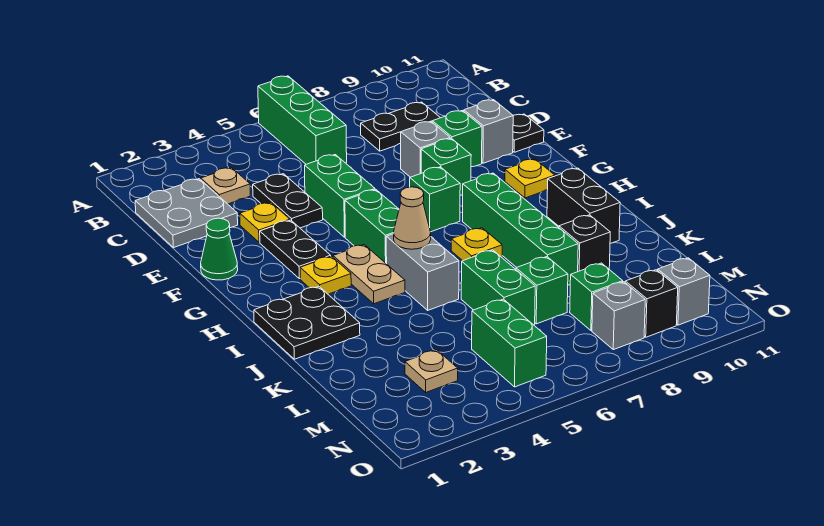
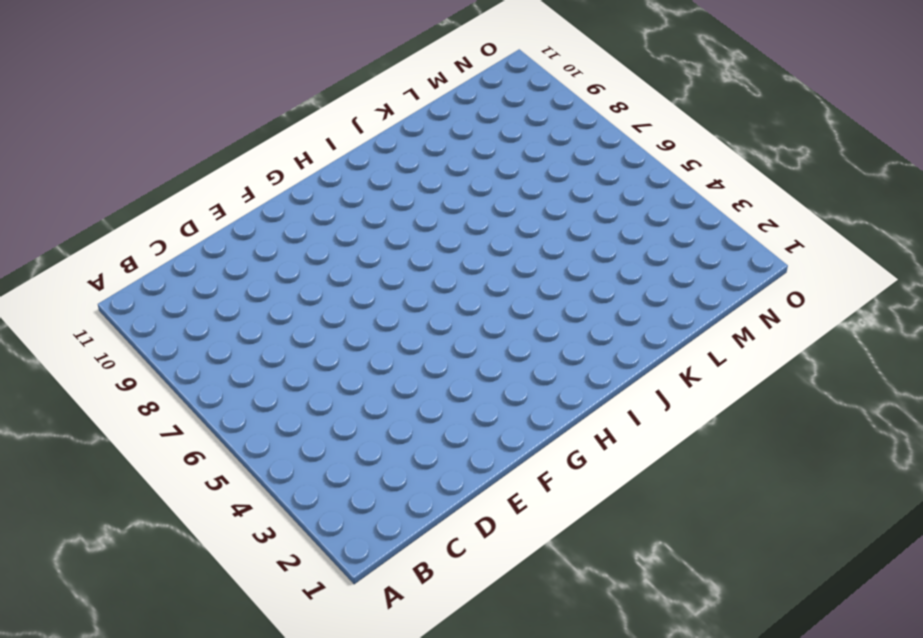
none -> green brick A6:C6 level 1
none -> grey plate C1:D2 level 1
none -> tan plate C3 level 1
none -> black plate C8:C9 level 1

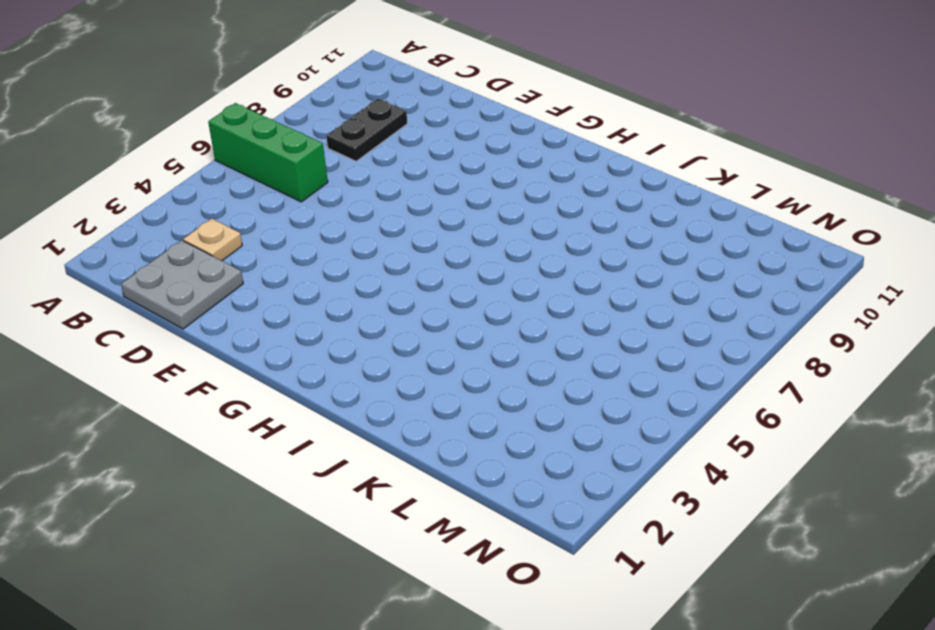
none -> black plate D4:E4 level 1
none -> yellow plate E3 level 1
none -> green brick E5:F5 level 1
none -> grey brick E8 level 1

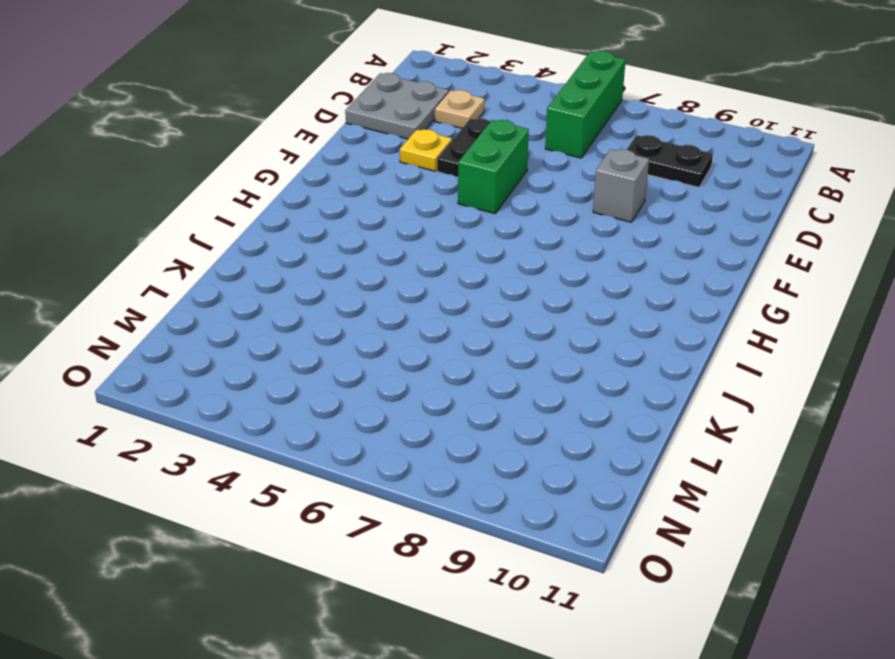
none -> green brick E9 level 1
none -> grey brick E10 level 1
none -> black plate E11 level 1
none -> green cone F1 level 1

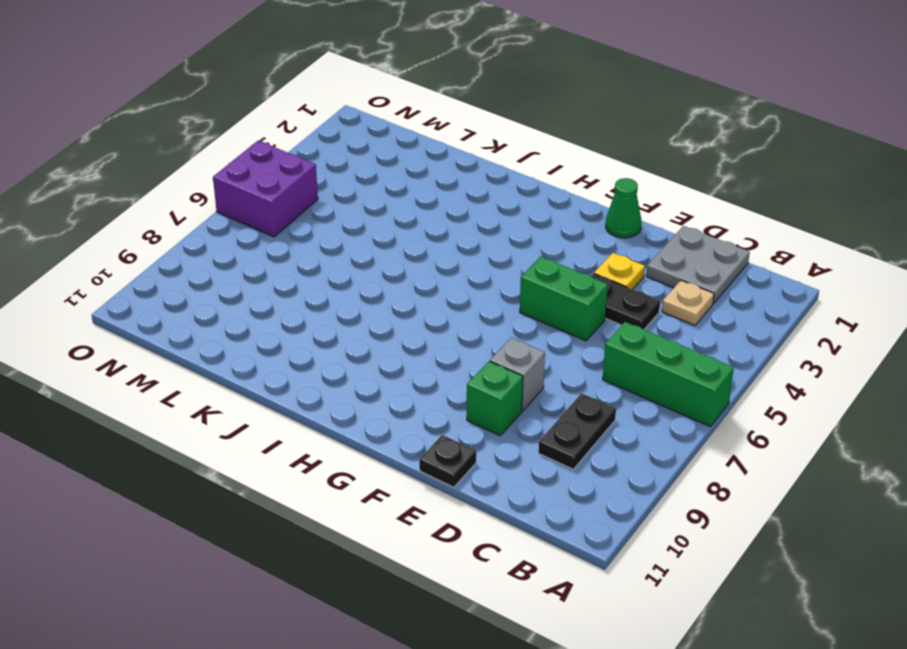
purple brick N5:O6 level 1 -> green brick M5:N5 level 1
none -> grey brick E10 level 1
none -> black plate F3:G3 level 1
none -> green brick F8 level 1
none -> green brick G5:H5 level 1

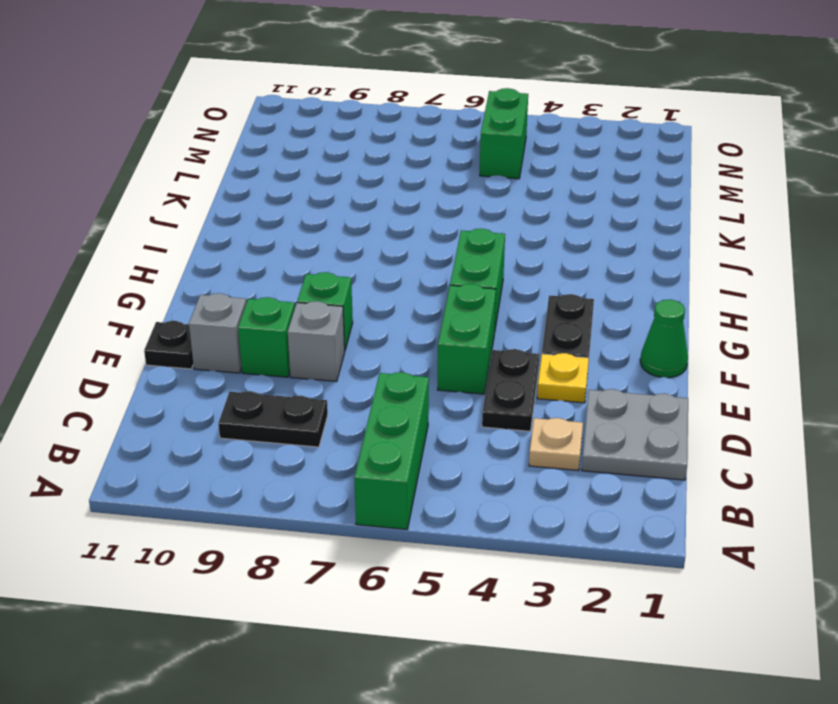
none -> green brick G7 level 1
none -> yellow plate G10 level 1
none -> yellow plate H3 level 1
none -> tan plate H4:I4 level 1

